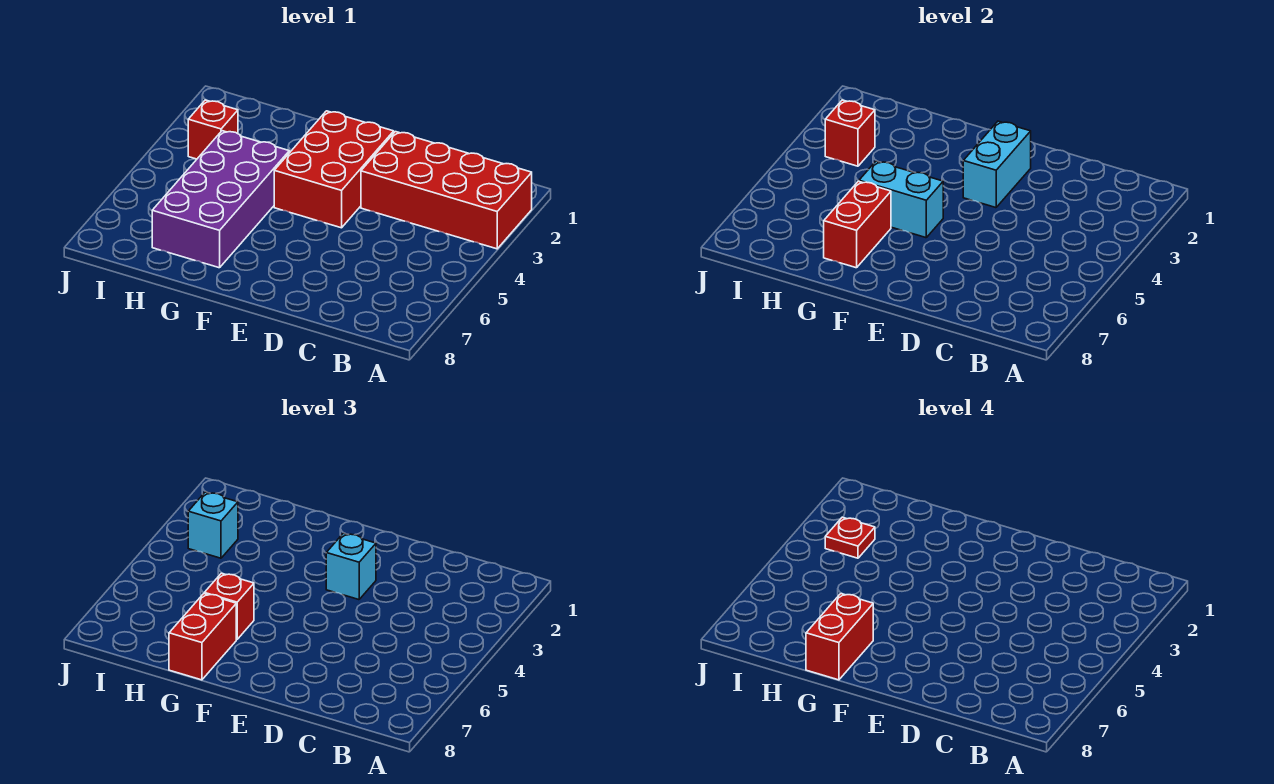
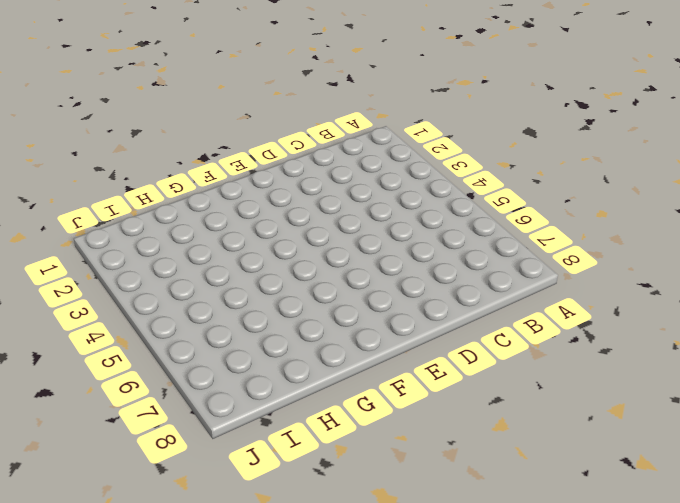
none -> red brick A2:D3 level 1
none -> red brick E2:F4 level 1
none -> purple brick G4:H7 level 1

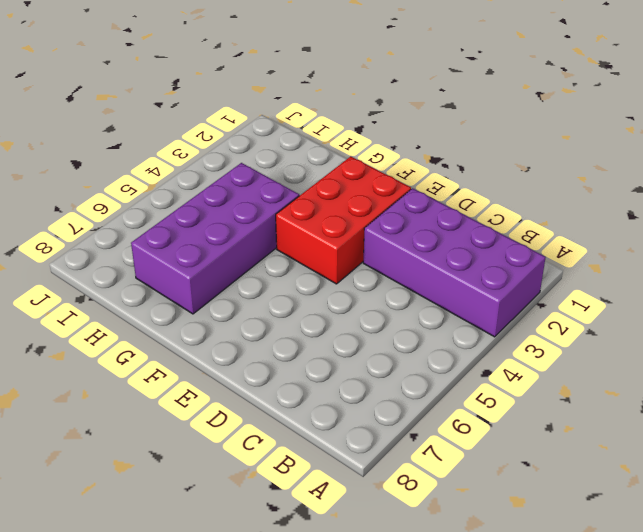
purple brick A2:D3 level 1 -> red brick A2:D3 level 1
none -> red brick I3 level 1
none -> cyan brick E2:E3 level 2
none -> cyan brick F5:G5 level 2

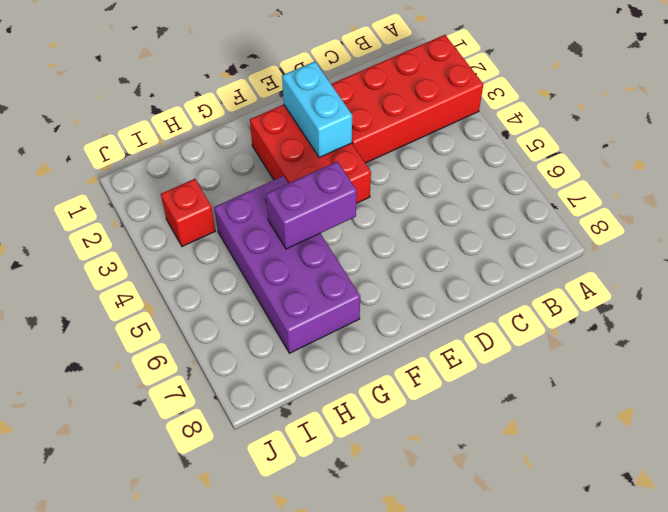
purple brick F5:G5 level 2 -> cyan brick F5:G5 level 2
none -> red brick G6:G7 level 2
none -> red brick I3 level 2
none -> cyan brick E3 level 3

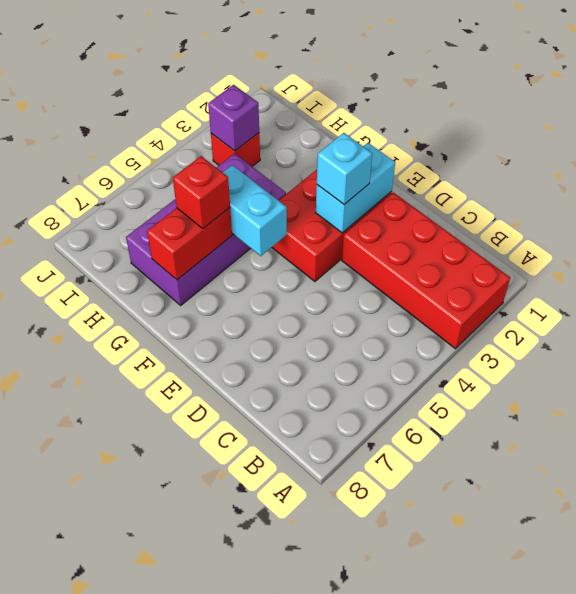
purple brick I3 level 2 -> red brick I3 level 2
none -> red brick G7:G8 level 3
none -> cyan brick I3 level 3
none -> red brick G7:G8 level 4

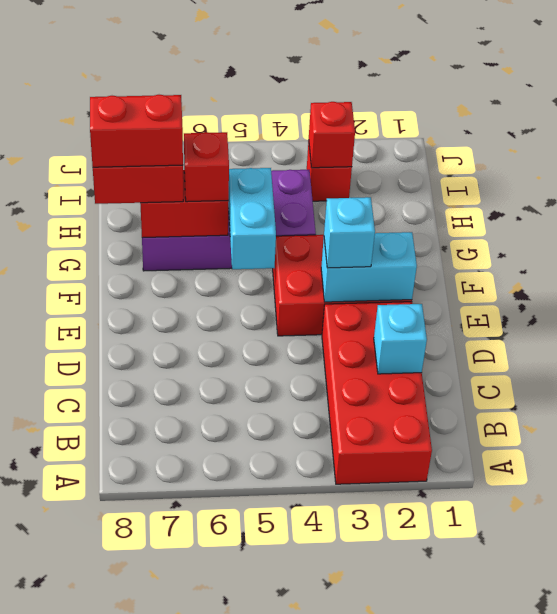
cyan brick C2 level 2 -> cyan brick I3 level 3
none -> red plate I3 level 4

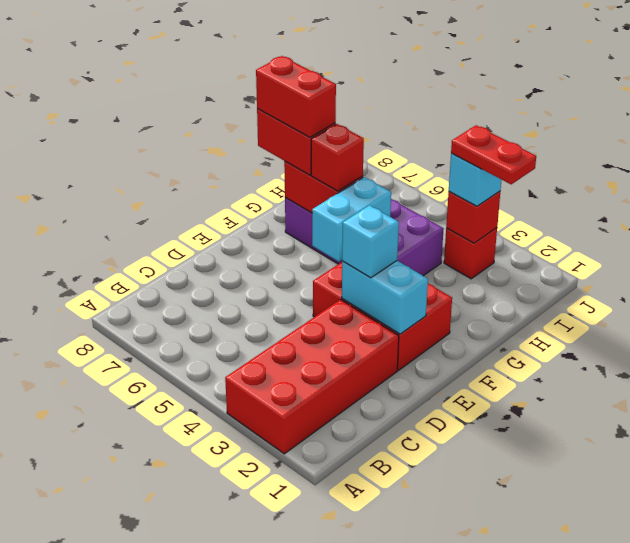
red plate I2:I3 level 4 -> red plate I3 level 4

